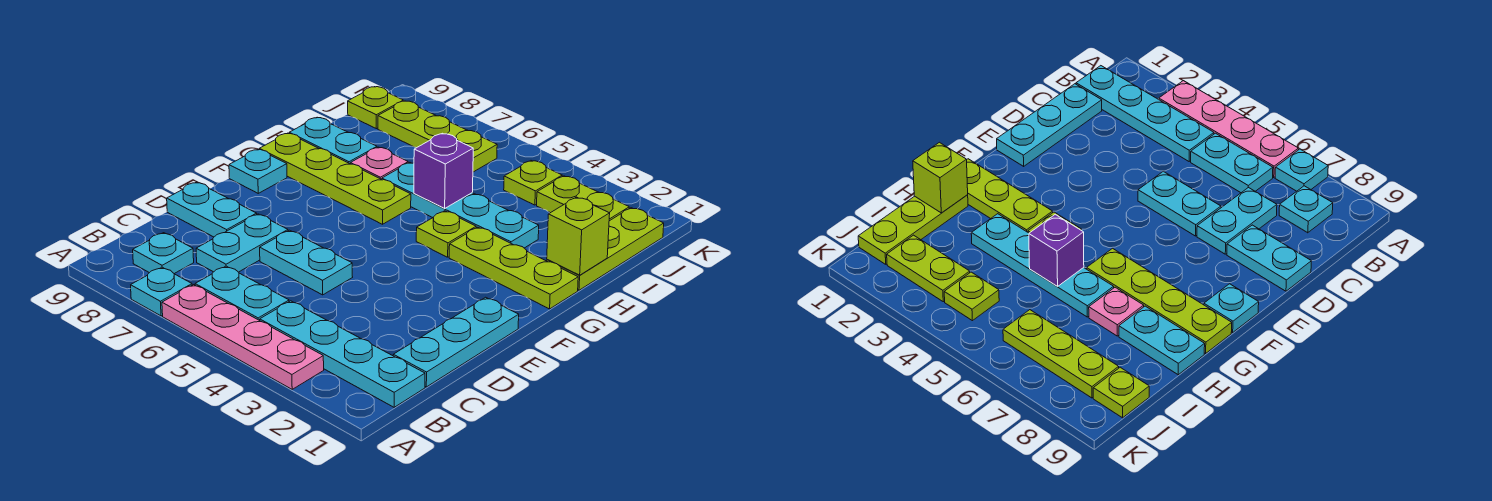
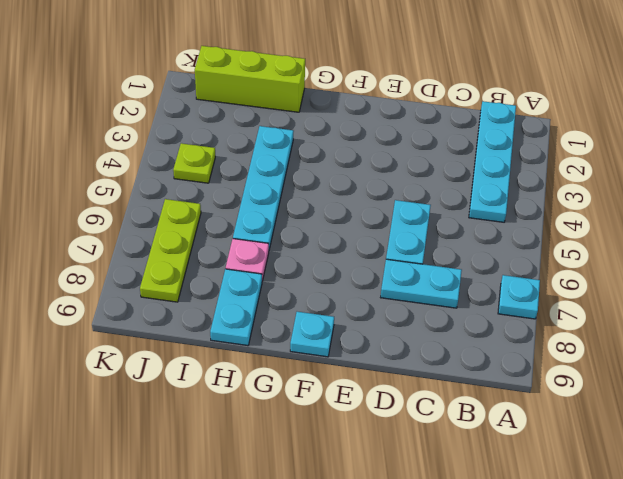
lime brick H1:J1 level 1 -> lime plate H1:J1 level 1
none -> pink plate A3:A6 level 1
none -> cyan plate B5:B6 level 1
none -> cyan plate B8 level 1

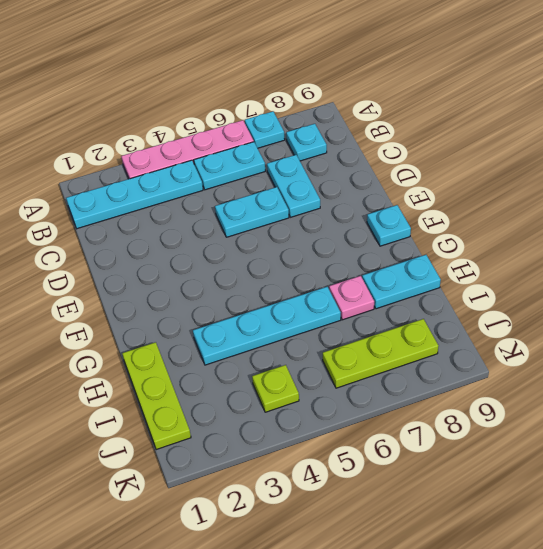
none -> cyan plate C1:E1 level 1
none -> cyan plate D8:D9 level 1
none -> lime plate G1:G3 level 1

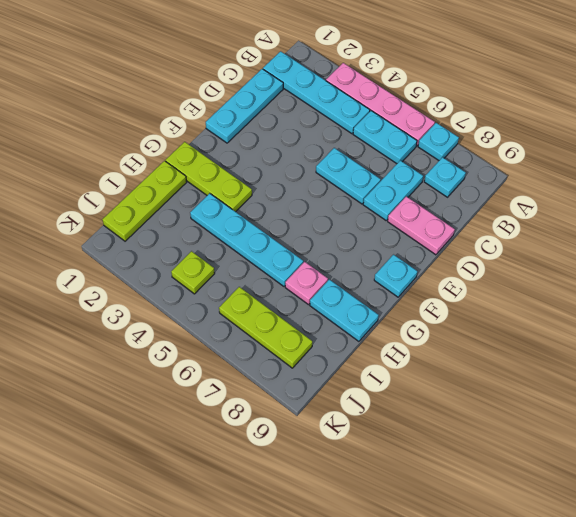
pink plate D8:D9 level 1 -> cyan plate D8:D9 level 1
none -> lime plate G4 level 1
none -> lime plate G6:G9 level 1
none -> lime plate J2:J3 level 1

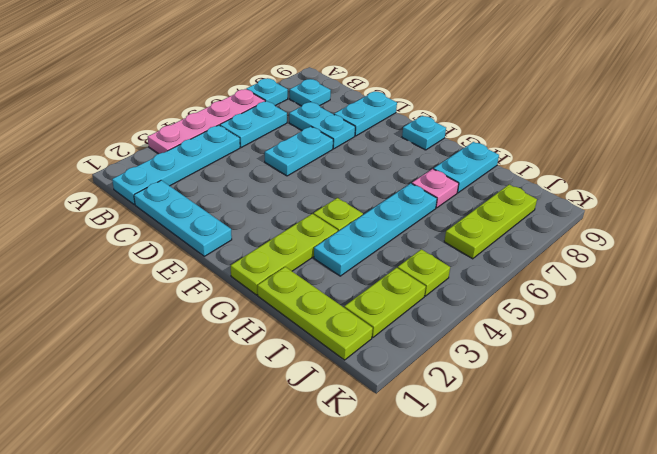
none -> lime plate G6:G9 level 1
none -> lime plate J9 level 1
none -> lime brick H1 level 2

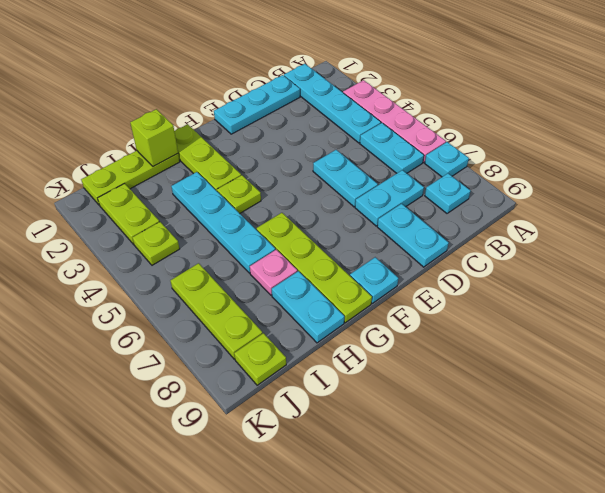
none -> purple brick H5 level 2

